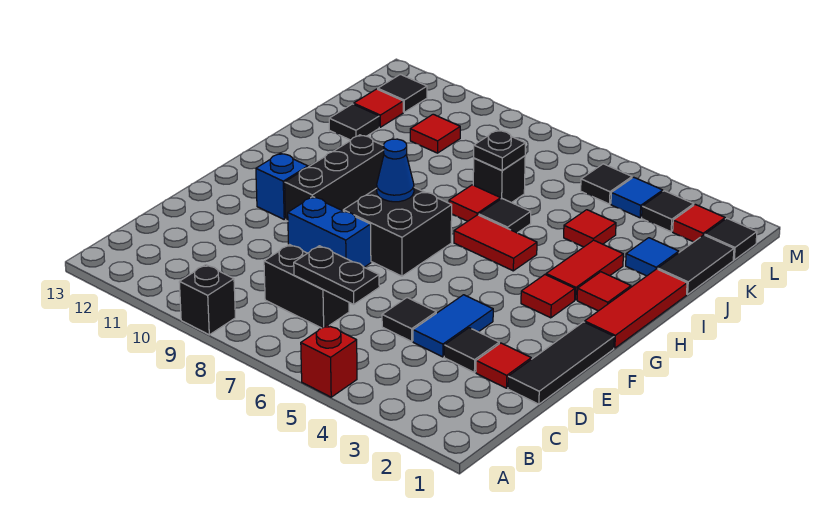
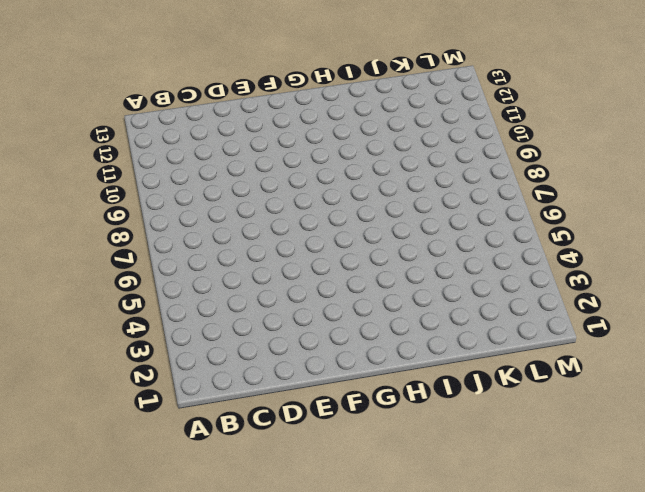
none -> red brick A5 level 1
none -> black brick A9 level 1
none -> black brick C7:C8 level 1
none -> black tile D1:F1 level 1

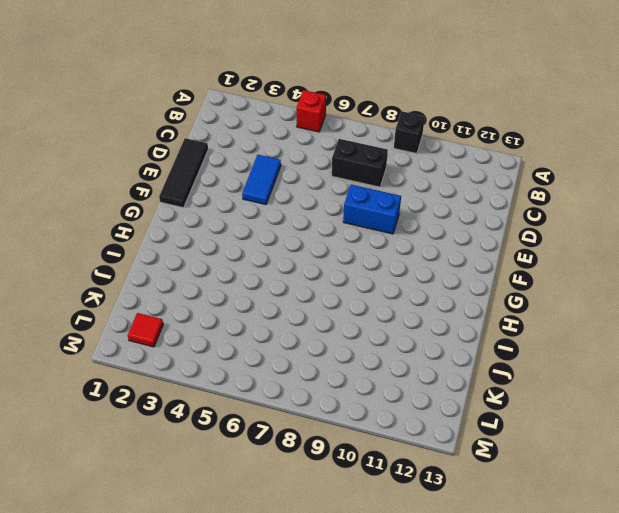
none -> red tile D2 level 1
none -> black tile D3 level 1
none -> black tile D5 level 1
none -> black brick F7:G8 level 1

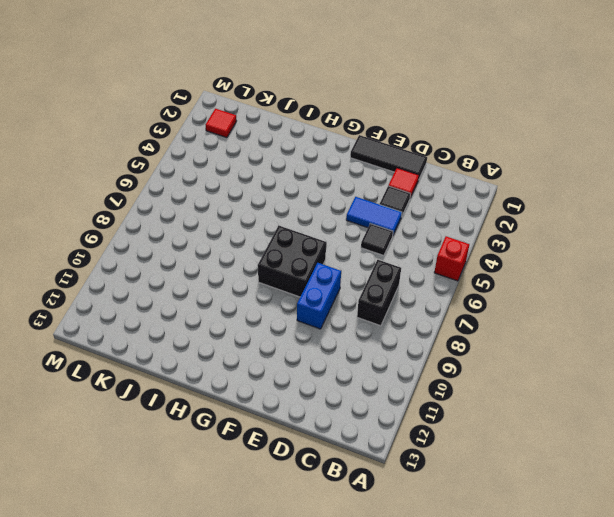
none -> black brick A9 level 1
none -> black brick F10:H10 level 1
none -> blue brick F11 level 1
none -> red tile G1:I1 level 1

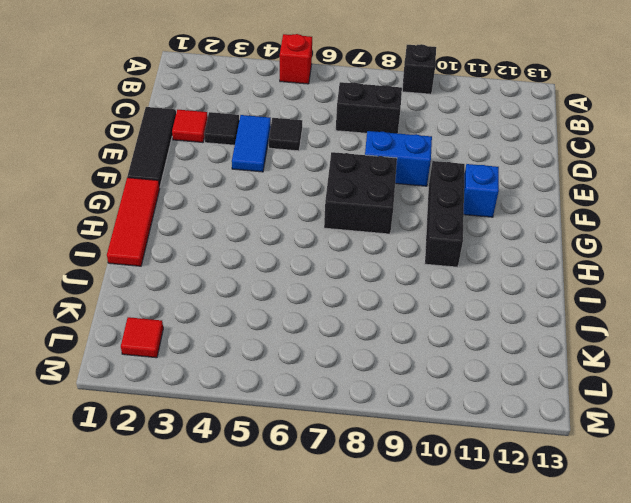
none -> red tile G3 level 1
none -> red tile H2 level 1
none -> red tile H3:I3 level 1
none -> red tile H5:H6 level 1

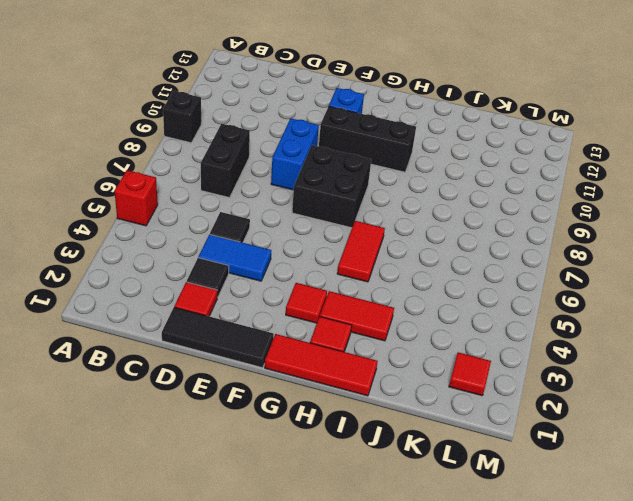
none -> black tile I6 level 1
none -> red tile I7 level 1
none -> black tile J1:K1 level 1
none -> blue tile J2 level 1

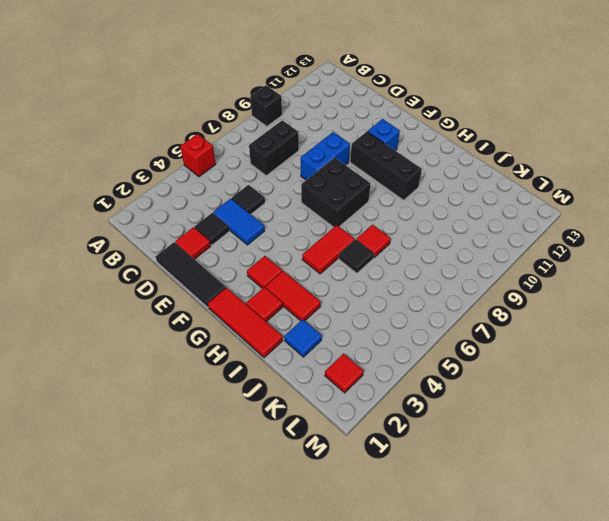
none -> black tile J1:K1 level 1
none -> red tile J4 level 1
none -> black brick J7 level 1
none -> black tile J12 level 1

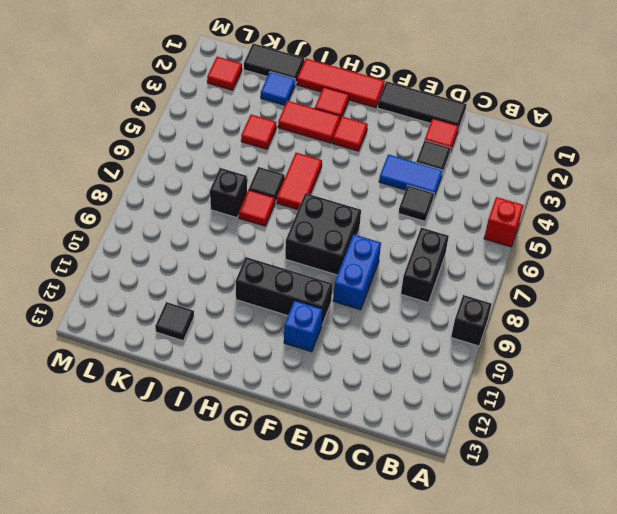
none -> red tile K10 level 1
none -> red tile K12 level 1
none -> black tile L1 level 1
none -> black tile L3 level 1

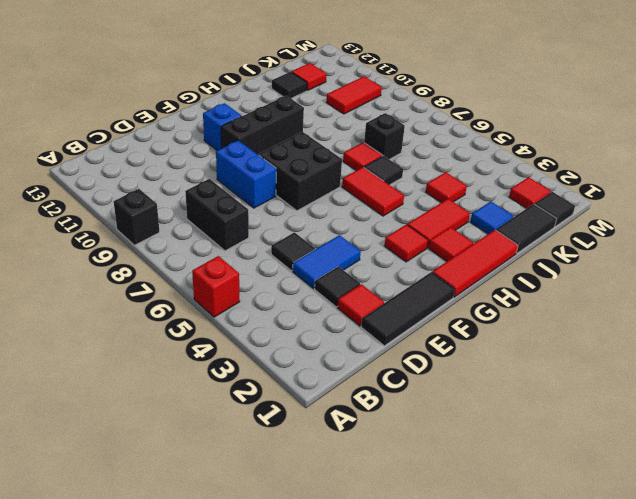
red tile K10:L10 level 1 -> red tile K10 level 1
none -> black tile L3 level 1
none -> blue tile L4 level 1
none -> black tile L5 level 1
none -> black tile L12 level 1

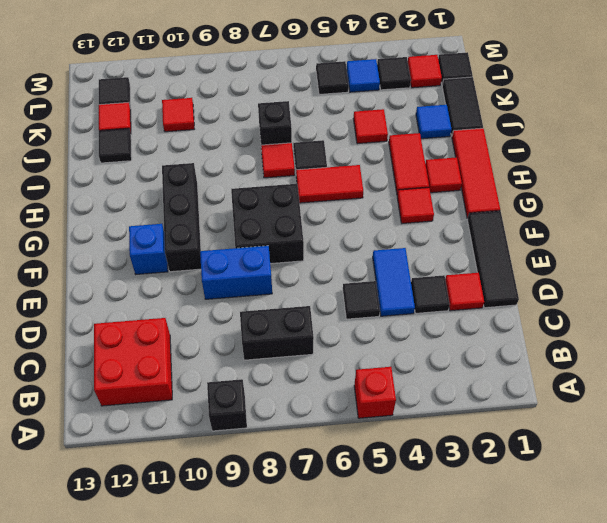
red brick B11:C12 level 1 -> none
none -> black plate C6:C7 level 2
none -> blue cone G8 level 2
none -> black plate J7 level 2

